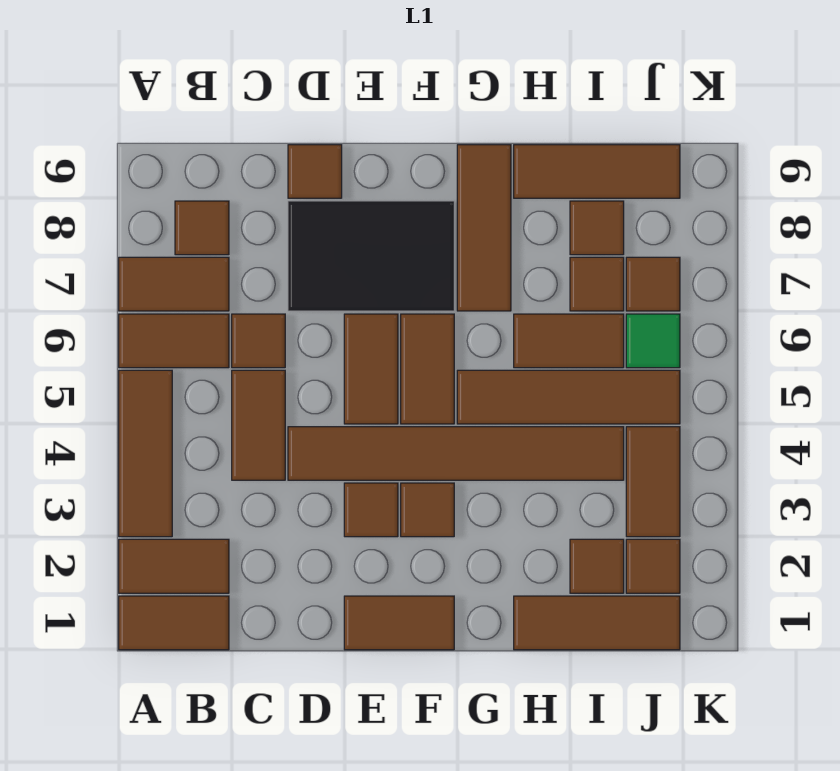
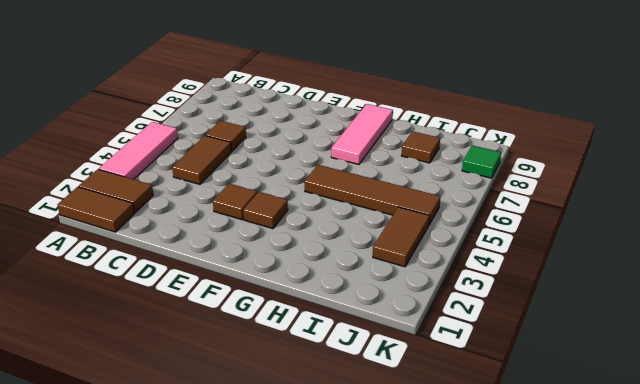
pink tile A3:A5 level 1 -> brown tile A3:A5 level 1
pink tile G7:G9 level 1 -> brown tile G7:G9 level 1
green tile K8 level 1 -> green tile J6 level 1
none -> brown tile A6:B6 level 1
none -> brown tile A7:B7 level 1
none -> brown tile B8 level 1

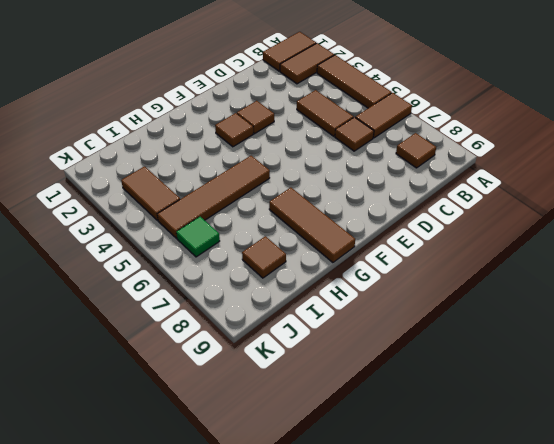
none -> brown tile A7:B7 level 1
none -> brown tile D4:I4 level 1
none -> black tile D7:F8 level 1

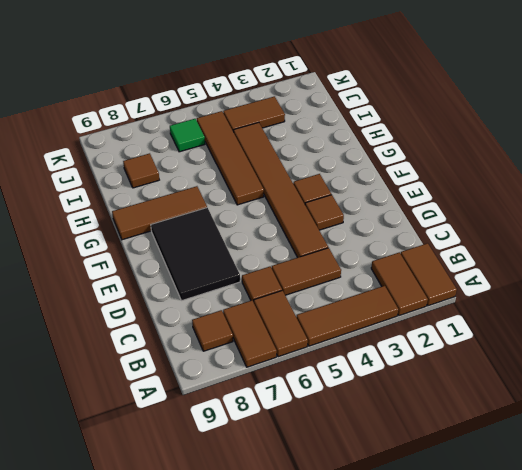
none -> brown tile D9 level 1
none -> brown tile E1:F1 level 1
none -> brown tile E5:E6 level 1

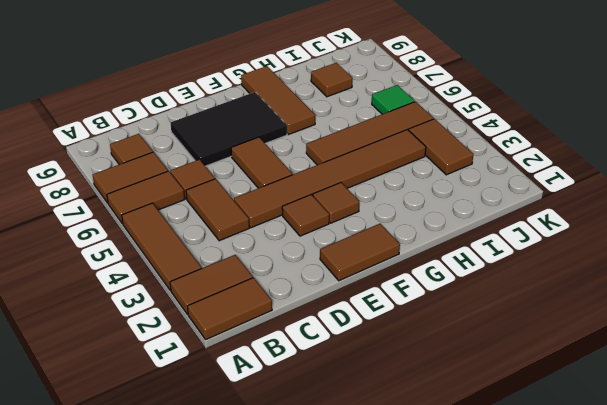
none -> brown tile D9 level 1
none -> brown tile F5:F6 level 1
none -> brown tile H1:J1 level 1

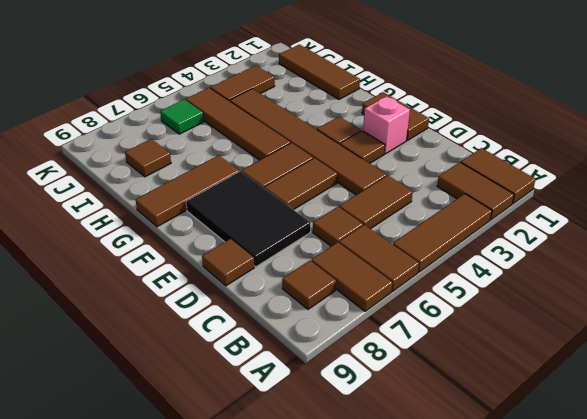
pink brick E2 level 1 -> none
none -> brown tile H6:I6 level 1
none -> brown tile H9:J9 level 1
none -> brown tile I2 level 1

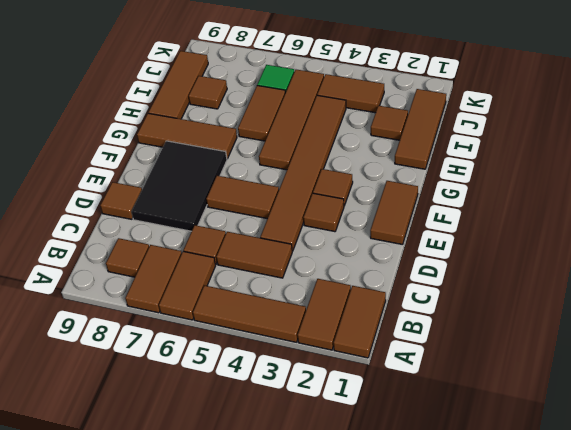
none -> brown tile F5:F6 level 1
none -> brown tile I7 level 1
none -> brown tile J2 level 1

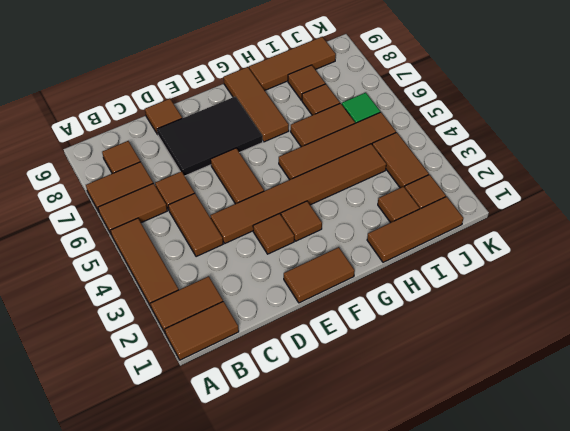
none -> brown tile F5:F6 level 1
none -> brown tile J7 level 1

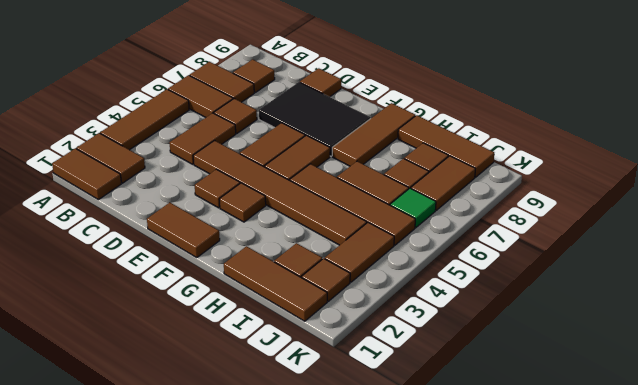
brown tile J7:J8 level 1 -> brown tile J7 level 1

